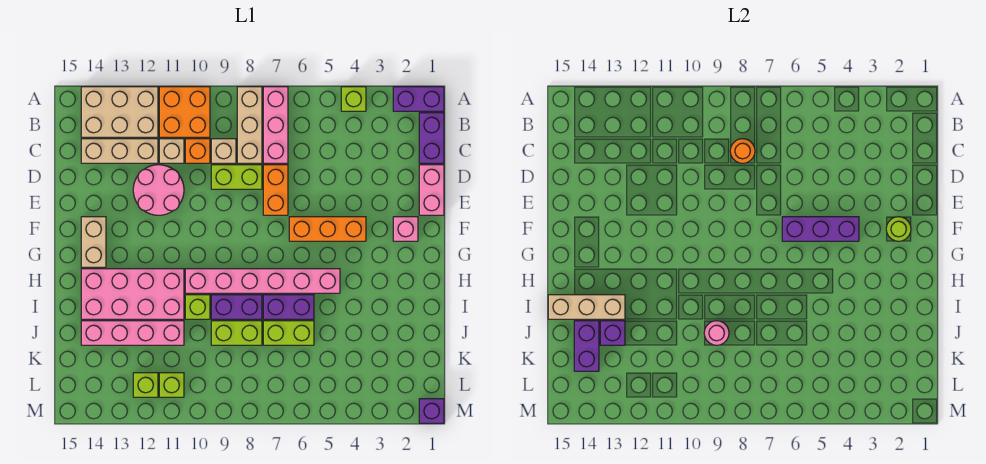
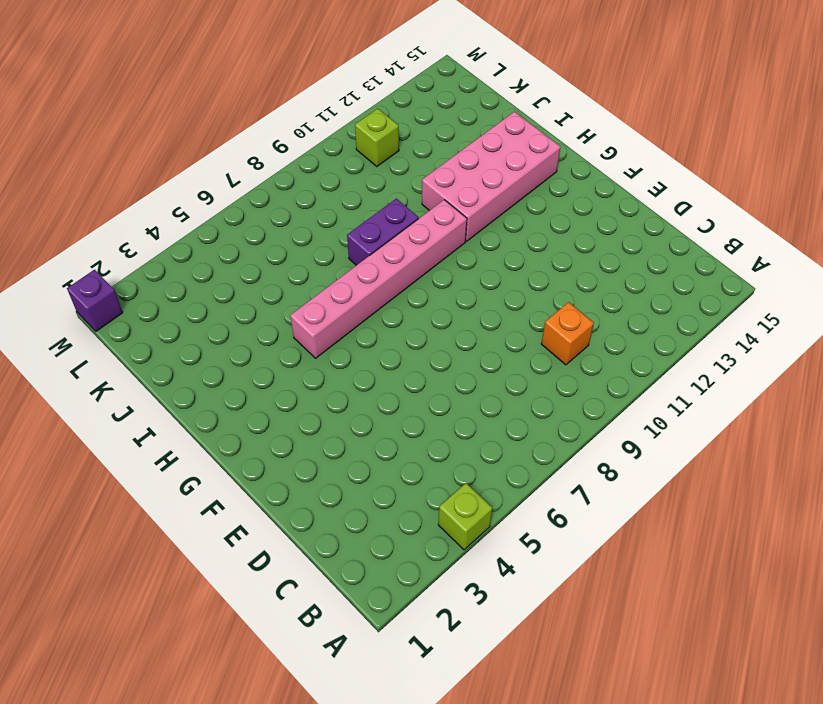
none -> purple brick A1:A2 level 1
none -> pink brick A7:C7 level 1
none -> tan brick A8:C8 level 1
none -> orange brick A10:B11 level 1

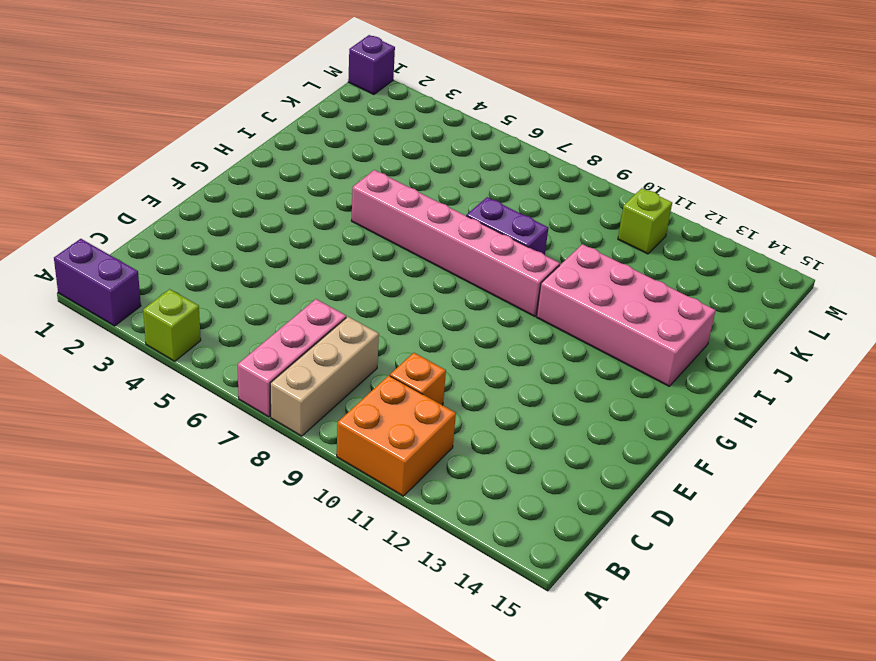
none -> tan brick A12:B14 level 1
none -> purple brick B1:C1 level 1
none -> tan brick C9 level 1
none -> tan brick C11 level 1

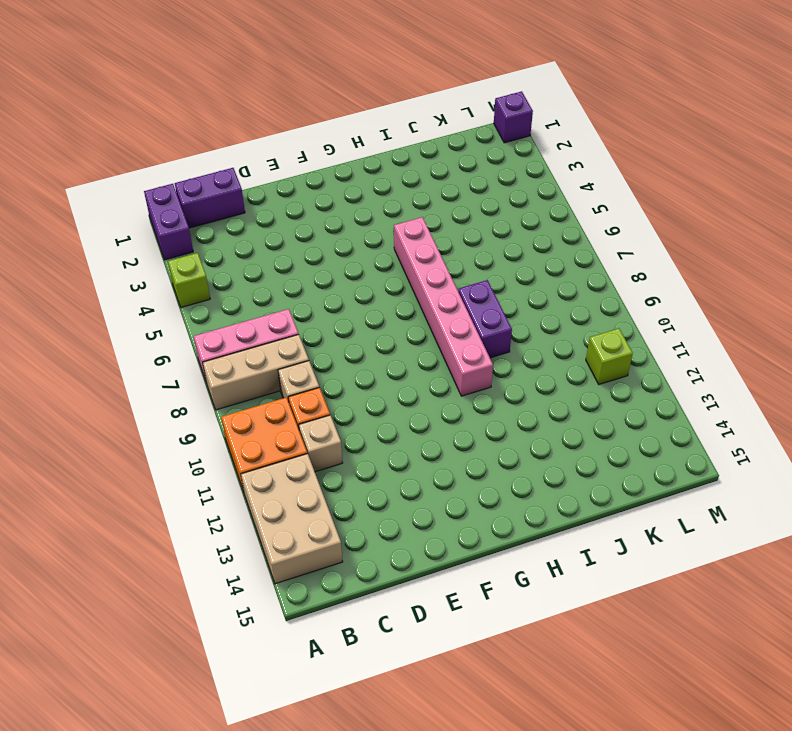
none -> tan brick C12:C14 level 1
none -> pink brick D1:E1 level 1
none -> orange brick D7:E7 level 1
none -> lime brick D8:D9 level 1

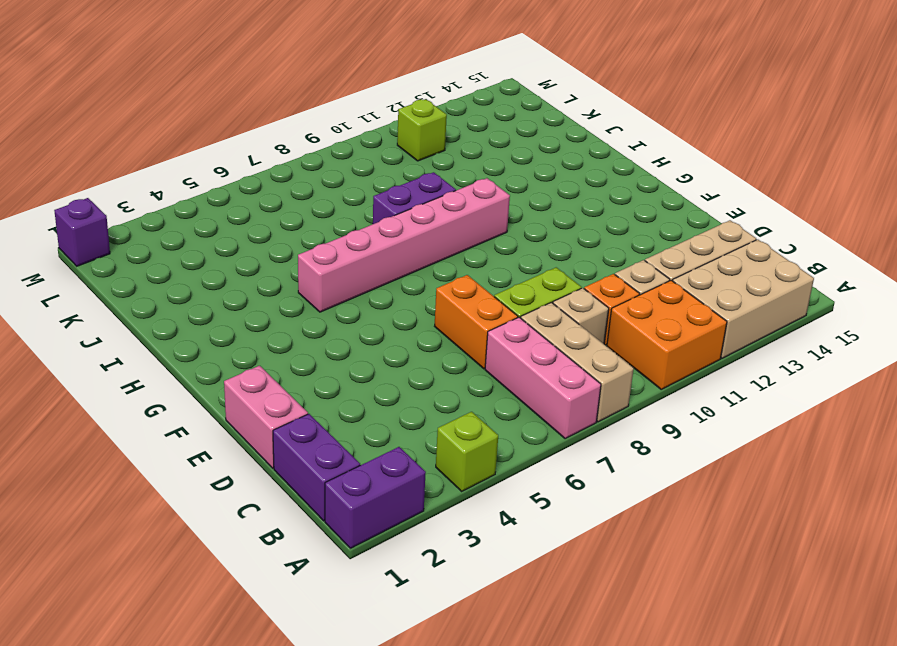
none -> pink round brick D11:E12 level 1
none -> pink brick F2 level 1
none -> orange brick F4:F6 level 1
none -> tan brick F14:G14 level 1

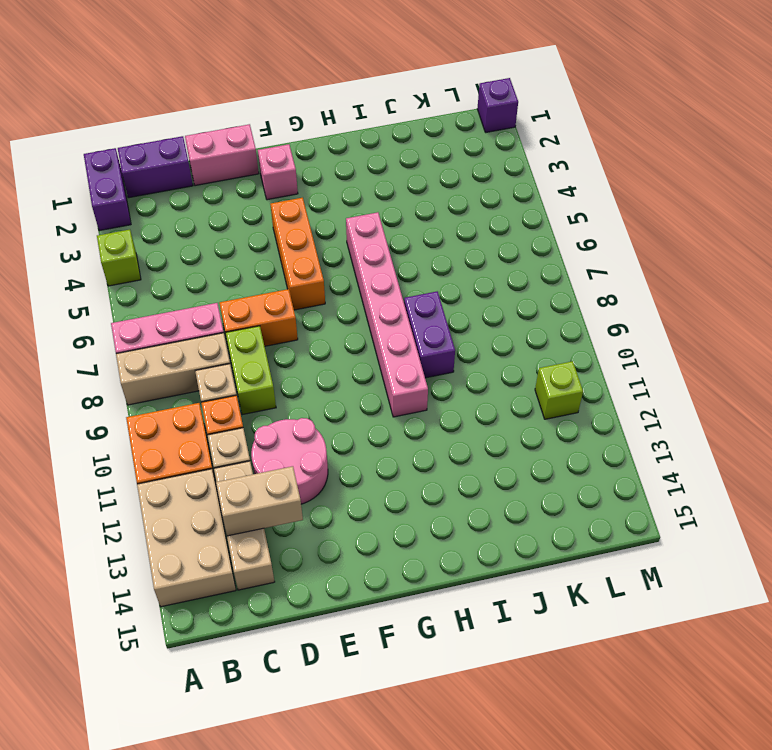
tan brick C13:D13 level 2 -> tan brick F14:G14 level 1
none -> pink brick H11:I14 level 1
none -> purple brick I6:I7 level 1
none -> lime brick I10 level 1
none -> lime brick J6:J7 level 1

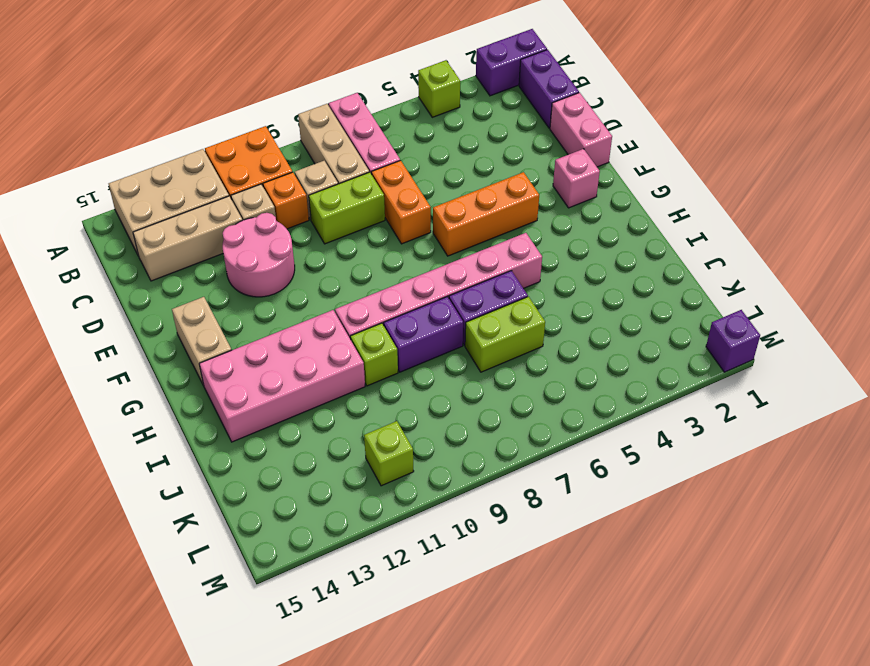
none -> lime brick J8:J9 level 1
none -> pink brick J11:J14 level 1
none -> lime brick L12 level 1
none -> orange round brick C8 level 2

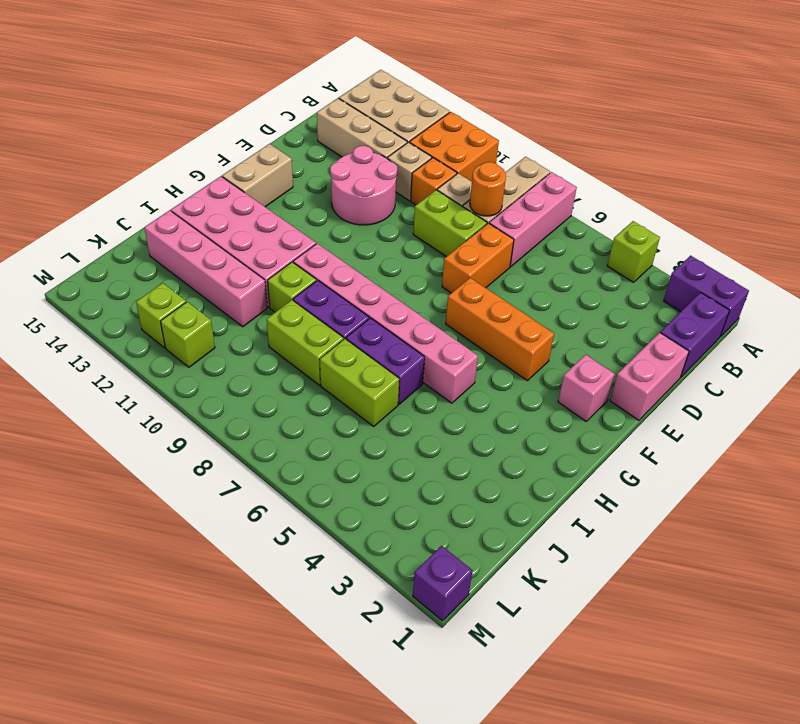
none -> lime round brick F2 level 2
none -> purple brick F4:F6 level 2
none -> tan brick I13:I15 level 2
none -> pink round brick J9 level 2

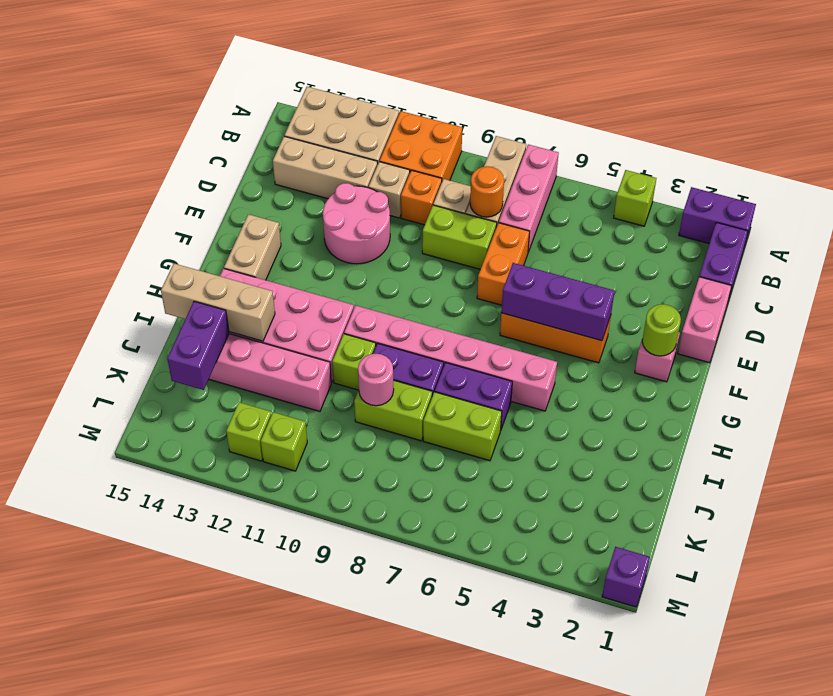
none -> purple brick J13 level 2

